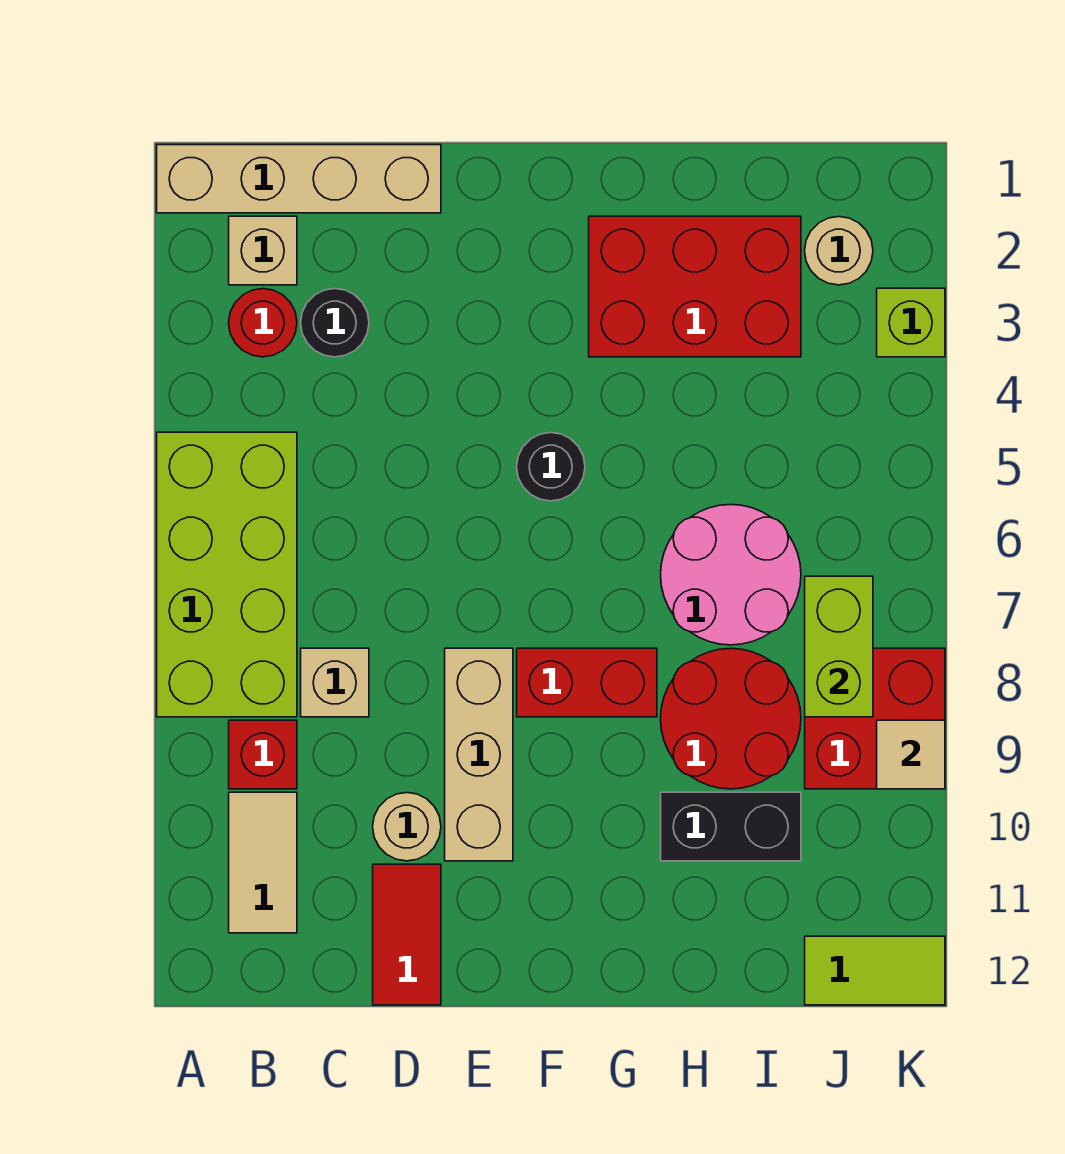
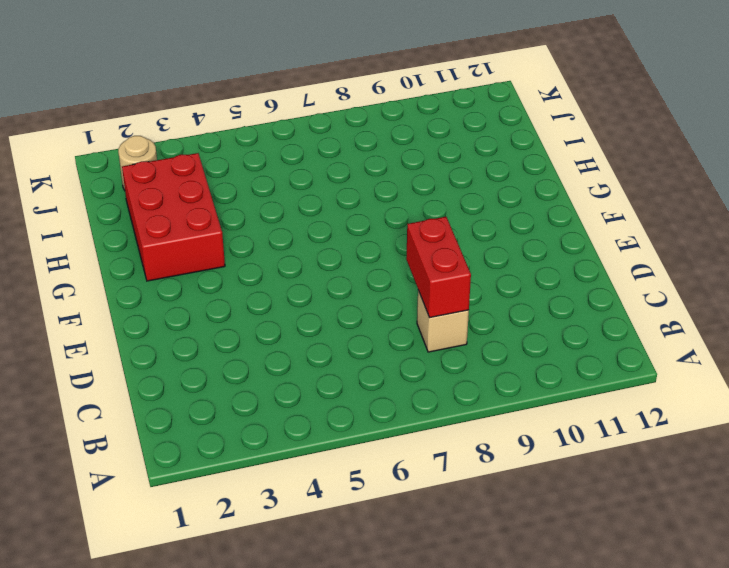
red brick C8:D8 level 2 -> red brick F8:G8 level 1
none -> tan brick A1:D1 level 1
none -> lime brick A5:B8 level 1
none -> tan brick B2 level 1

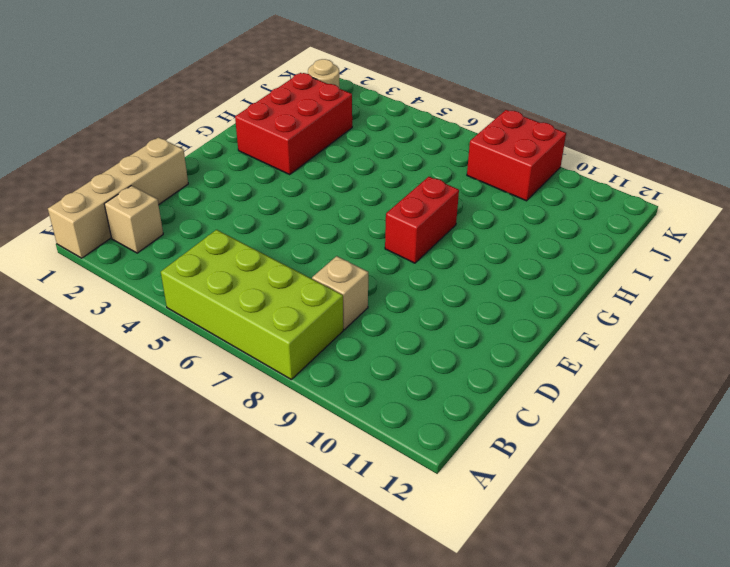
none -> red round brick B3 level 1
none -> red brick B9 level 1
none -> tan tile B10:B11 level 1

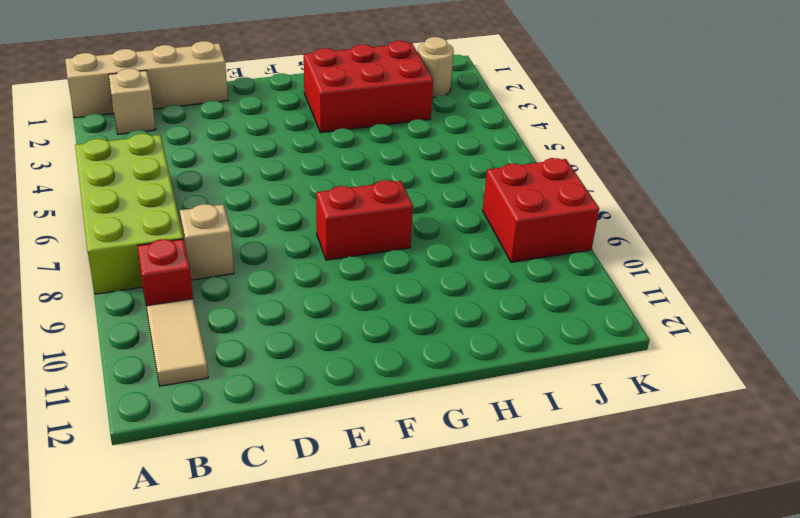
none -> red round brick B3 level 1
none -> black round brick C3 level 1
none -> tan round brick D10 level 1

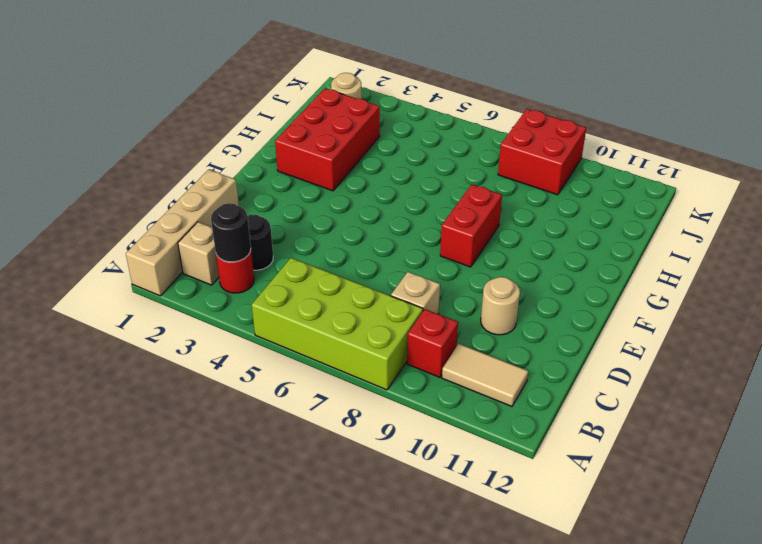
black round brick B3 level 2 -> black round brick F5 level 1
none -> red tile D11:D12 level 1
none -> tan brick E8:E10 level 1
none -> pink round brick H6:I7 level 1

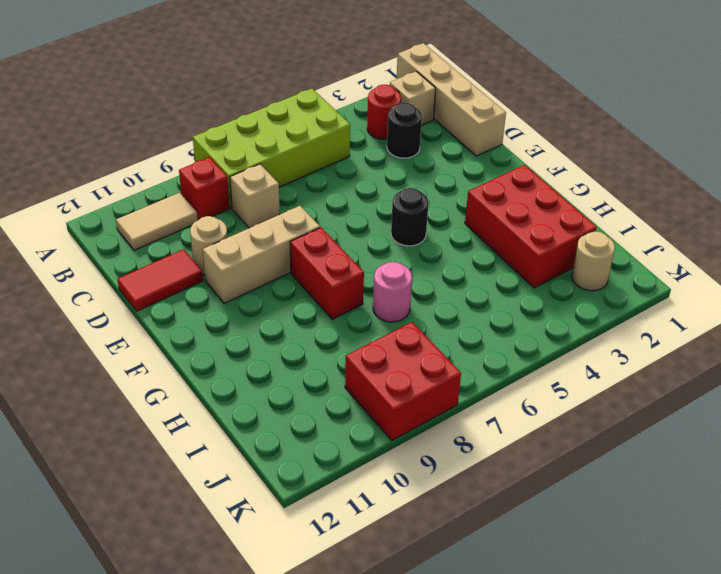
pink round brick H7 level 1 -> pink round brick H6:I7 level 1
none -> red round brick H8:I9 level 1
none -> black brick H10:I10 level 1
none -> lime tile J12:K12 level 1

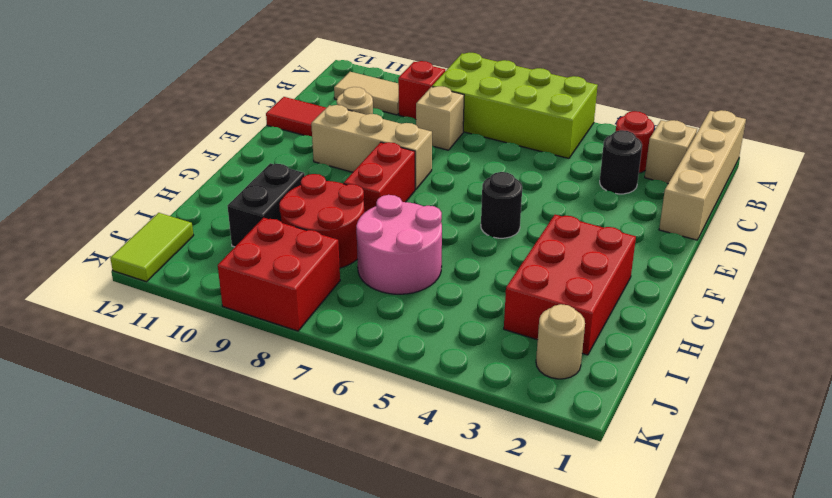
none -> lime brick K3 level 1
none -> lime brick J7:J8 level 2
none -> tan tile K9 level 2

